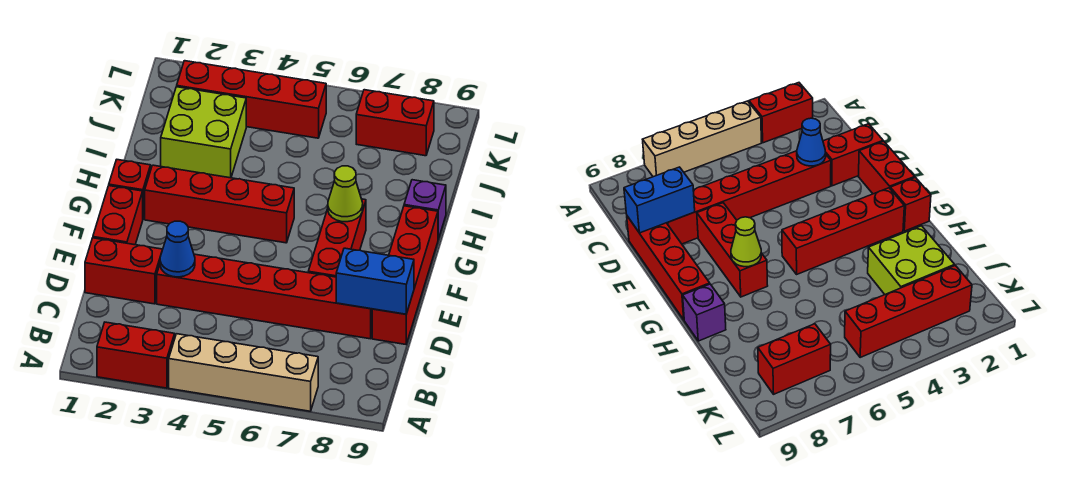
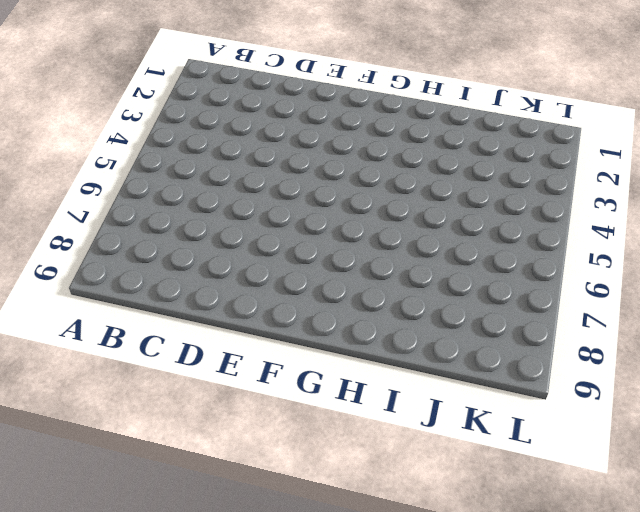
none -> red brick A2:A3 level 1
none -> tan brick A4:A7 level 1
none -> red brick D1:D2 level 1

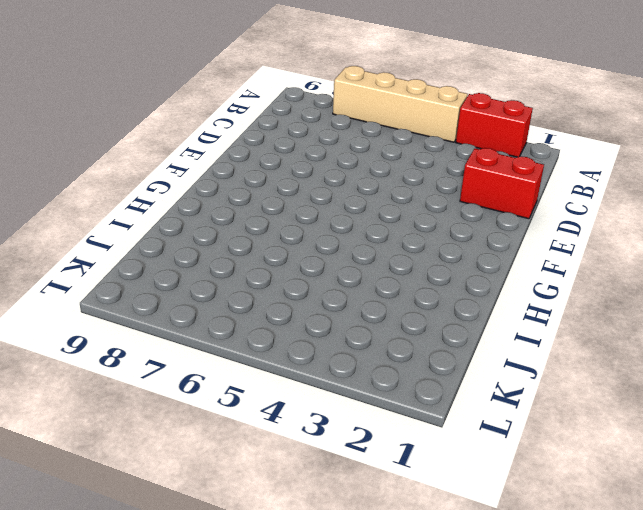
none -> red brick D3:D8 level 1
none -> red brick D9:G9 level 1
none -> red brick E1:F1 level 1

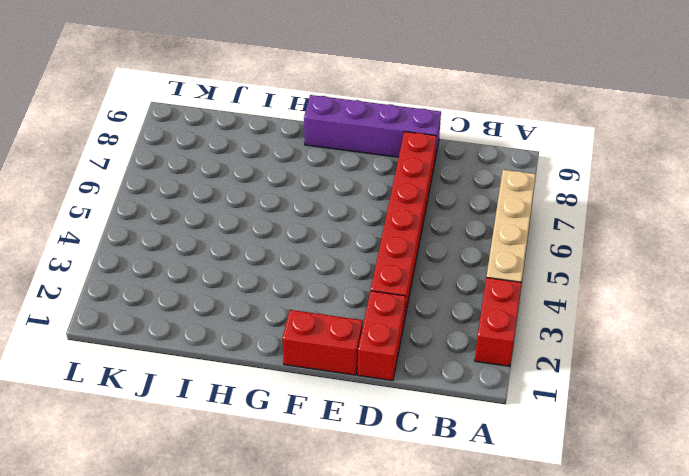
purple brick D9:G9 level 1 -> red brick D9:G9 level 1
none -> red brick E7:G7 level 1
none -> red brick G1 level 1
none -> red brick G2:G5 level 1

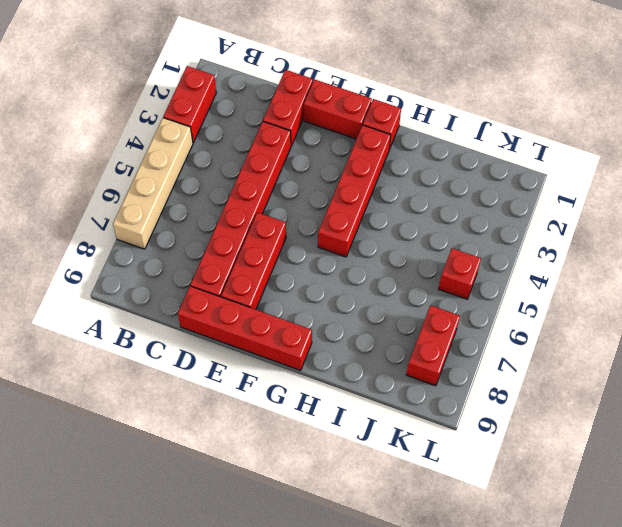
red brick E6:E8 level 1 -> red brick E7:G7 level 1
red brick K5 level 1 -> red brick K2:K5 level 1
none -> purple brick H9 level 1
none -> lime brick I2:J3 level 1
none -> blue cone D3 level 2

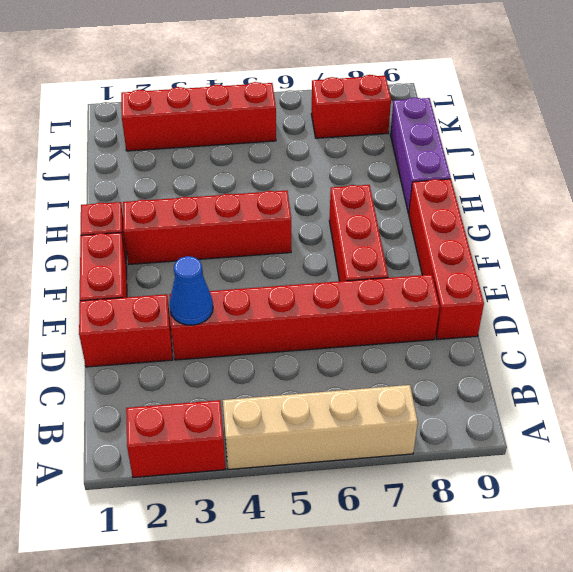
purple brick H9:J9 level 1 -> purple brick H9 level 1
none -> lime brick I2:J3 level 1
none -> blue brick D8:D9 level 2
none -> lime cone G7 level 2

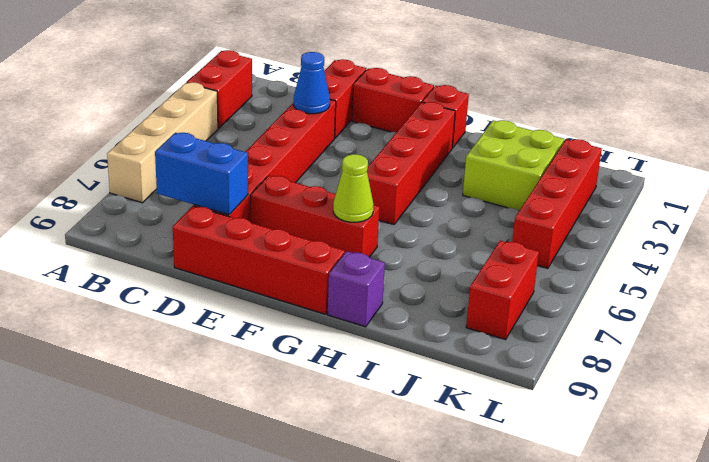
blue brick C8:D8 level 2 -> blue brick D8:D9 level 2

